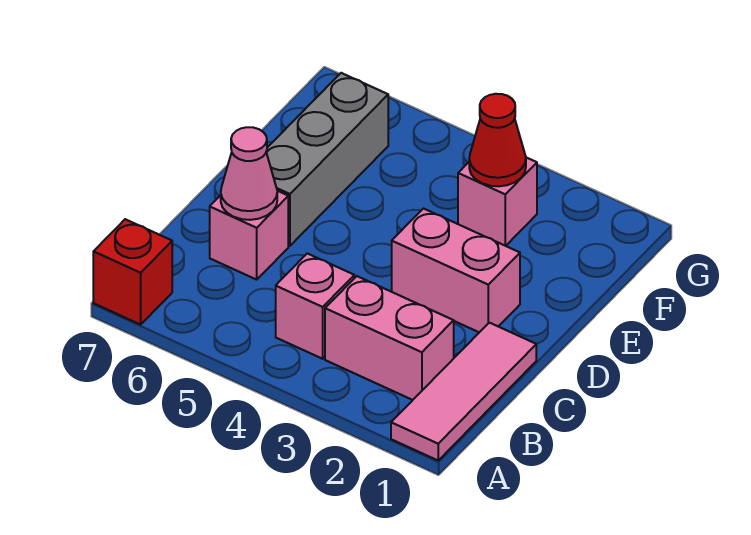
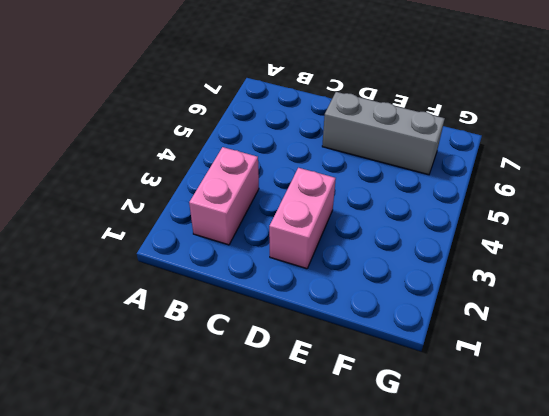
none -> pink tile A1:C1 level 1
none -> red brick A7 level 1

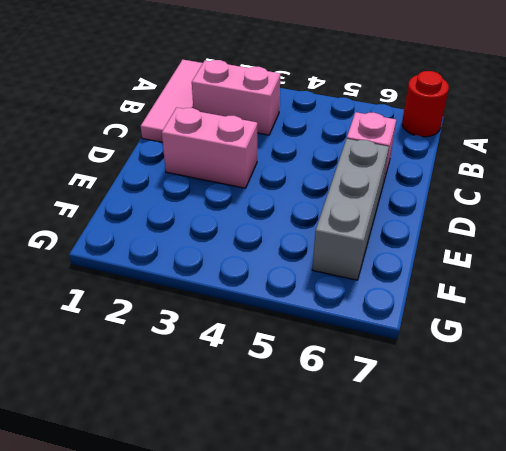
red round brick A7 level 1 -> red brick A7 level 1
none -> pink brick B4 level 1
none -> pink brick F3 level 1

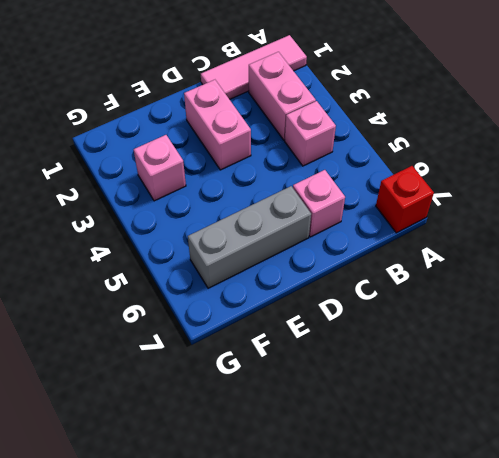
none -> pink cone C6 level 2
none -> red cone F3 level 2

